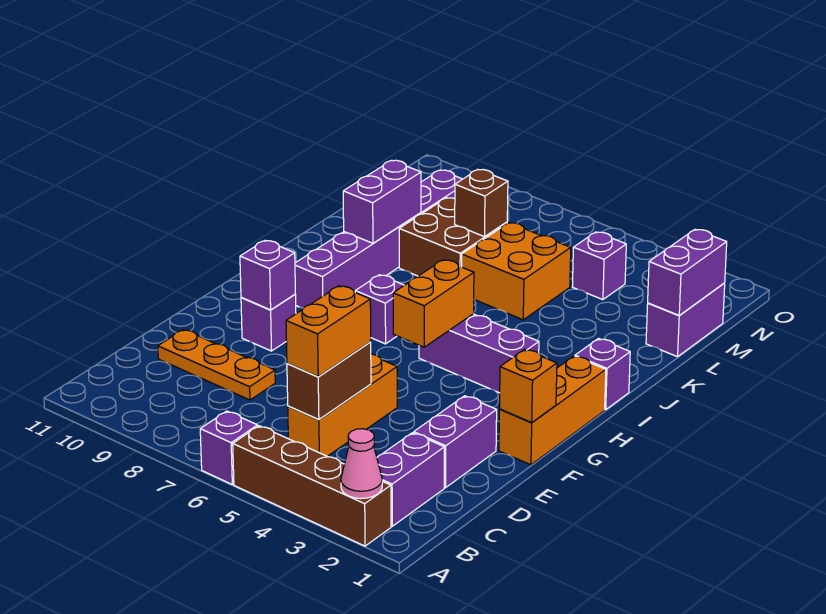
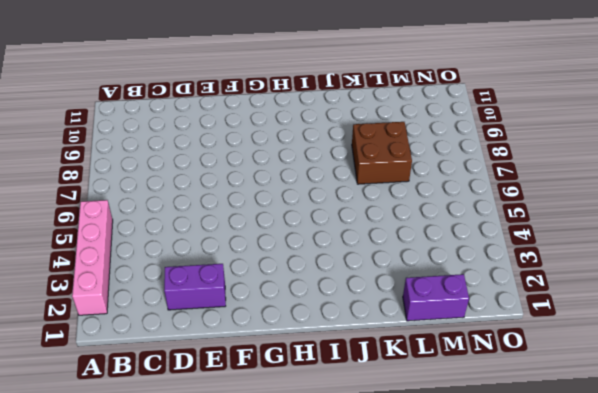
pink brick A2:A5 level 1 -> brown brick A2:A5 level 1
none -> purple brick A6 level 1
none -> purple brick B2:C2 level 1
none -> orange brick C5:E5 level 1

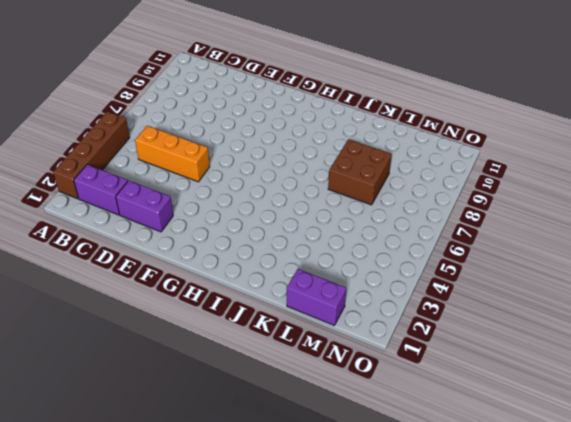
none -> purple brick A6 level 1
none -> orange plate D8:D10 level 1
none -> orange brick F1:H1 level 1

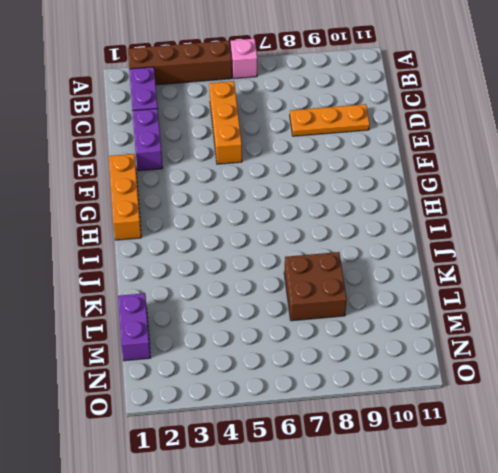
pink brick A6 level 1 -> purple brick A6 level 1
none -> purple brick F9 level 1
none -> purple brick H3:H5 level 1
none -> purple brick H7 level 1

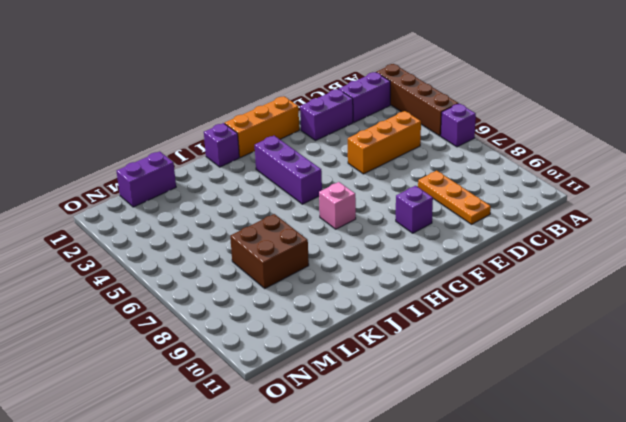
pink brick H7 level 1 -> purple brick H7 level 1
none -> purple brick H9:M9 level 1
none -> orange brick K5:L6 level 1
none -> purple brick M4 level 1

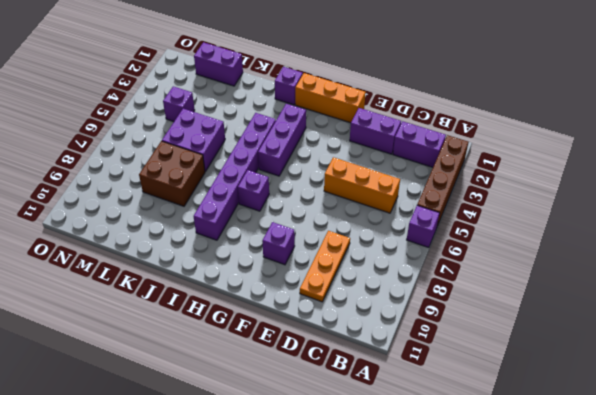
purple brick I4:I9 level 1 -> purple brick H9:M9 level 1
purple brick K5:L6 level 1 -> orange brick K5:L6 level 1
none -> pink cone A2 level 2
none -> brown brick C5:D5 level 2
none -> orange brick F1 level 2

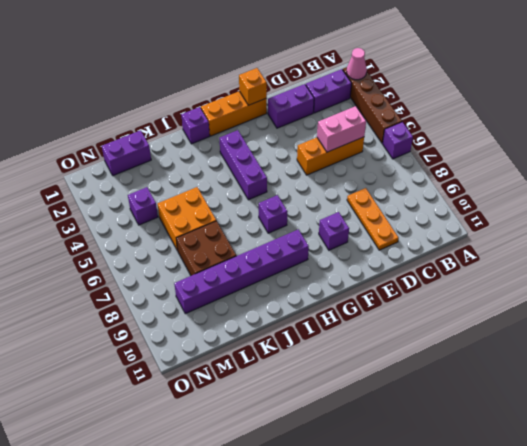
pink brick C5:D5 level 2 -> brown brick C5:D5 level 2
none -> purple brick F9 level 2
none -> orange brick G5:H5 level 2
none -> purple brick J9:K9 level 2

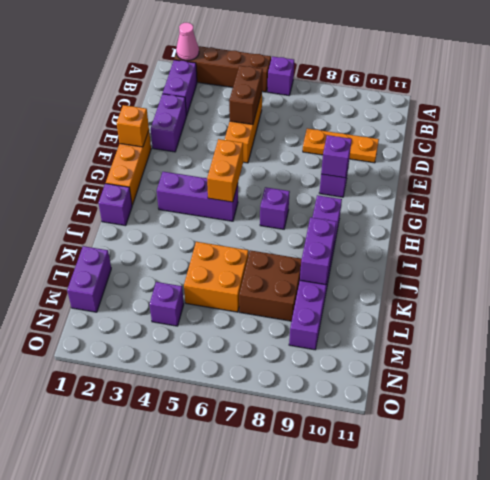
none -> purple brick L1:M1 level 2
none -> brown brick L7 level 2
none -> orange brick C5:D5 level 3

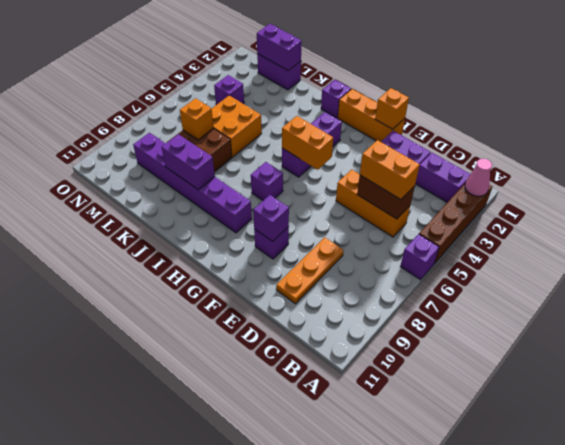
orange brick L7 level 2 -> brown brick L7 level 2

